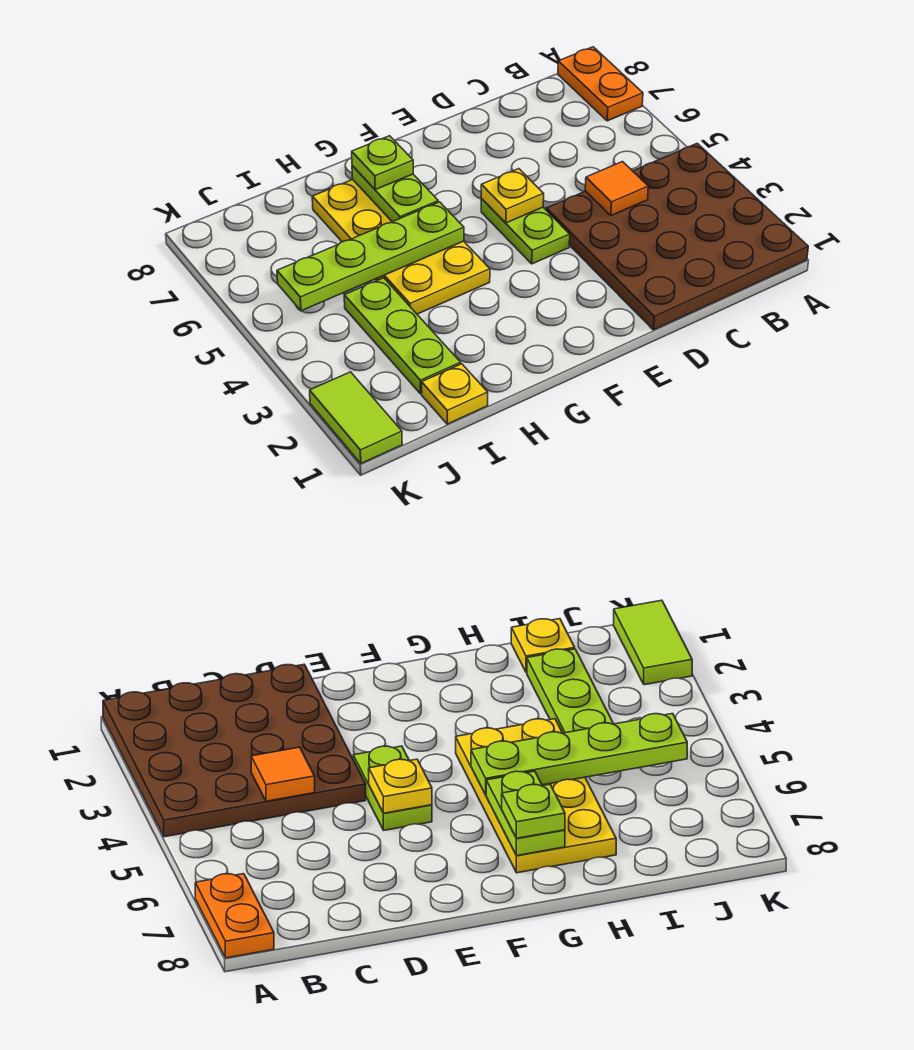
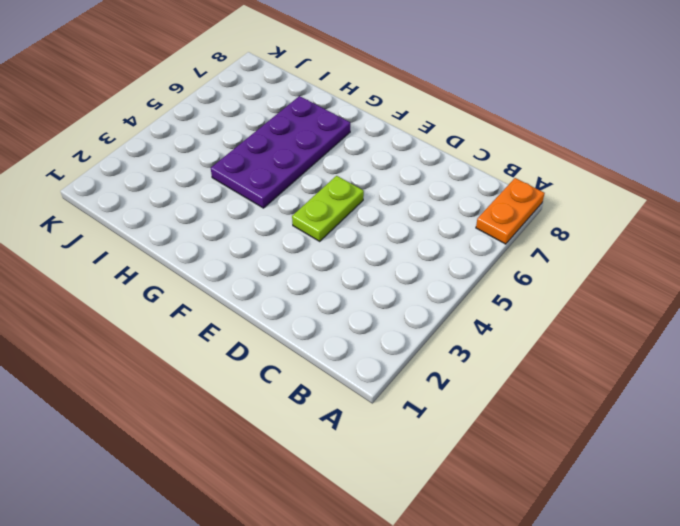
purple plate G4:H7 level 1 -> yellow plate G4:H7 level 1
none -> brown plate A1:D4 level 1
none -> yellow plate I1 level 1
none -> lime plate I2:I4 level 1

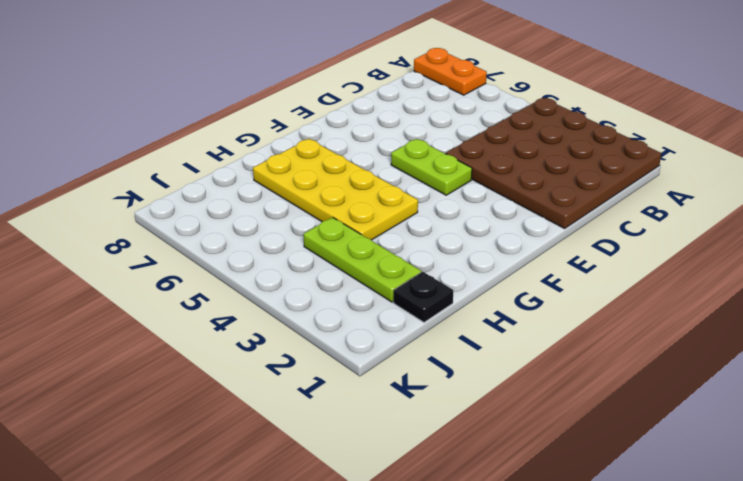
black plate I1 level 1 -> yellow plate I1 level 1
none -> lime tile K1:K2 level 1
none -> orange tile C4 level 2
none -> yellow plate E5 level 2

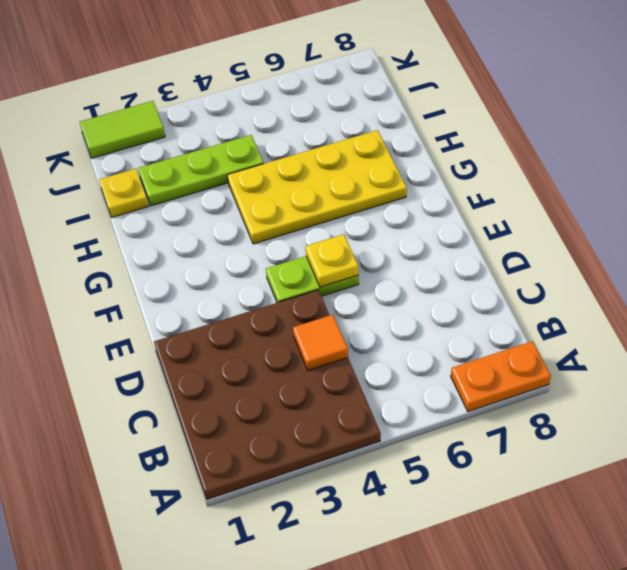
none -> lime plate G5:J5 level 2
none -> lime plate G6:G7 level 2
none -> lime plate G7 level 3

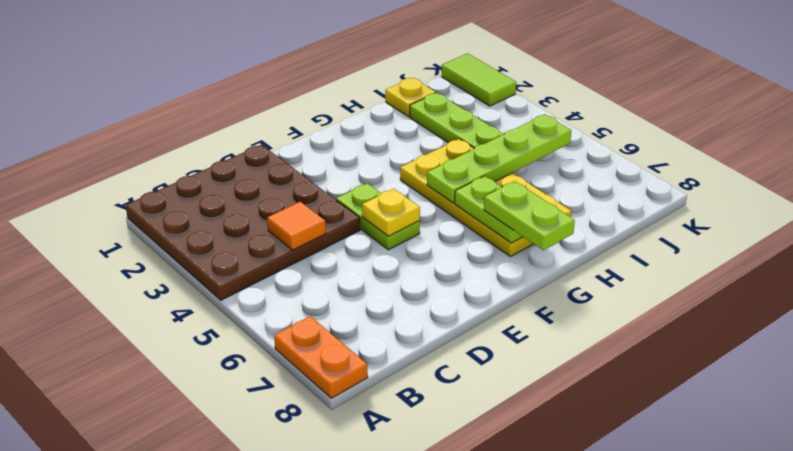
lime plate G7:G8 level 3 -> lime plate G7 level 3

